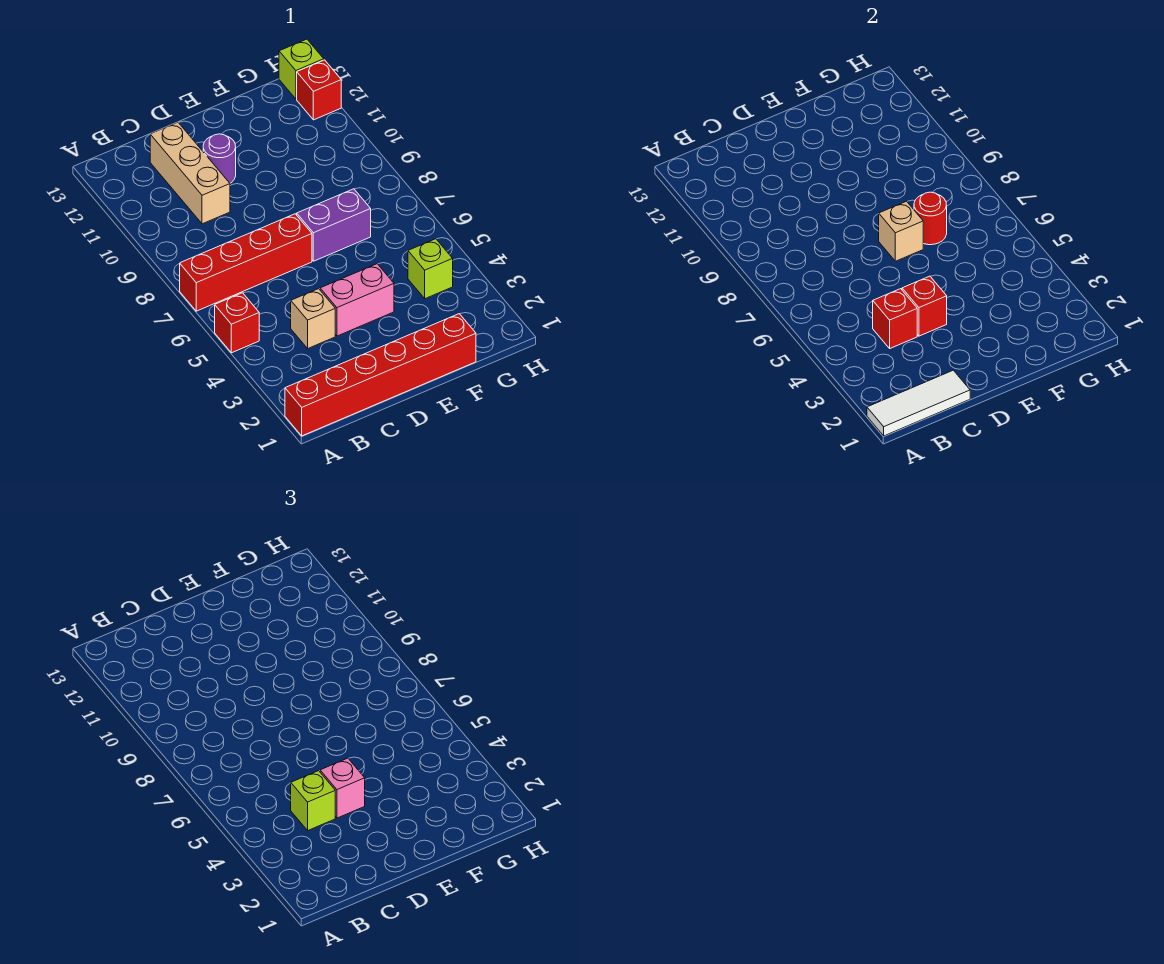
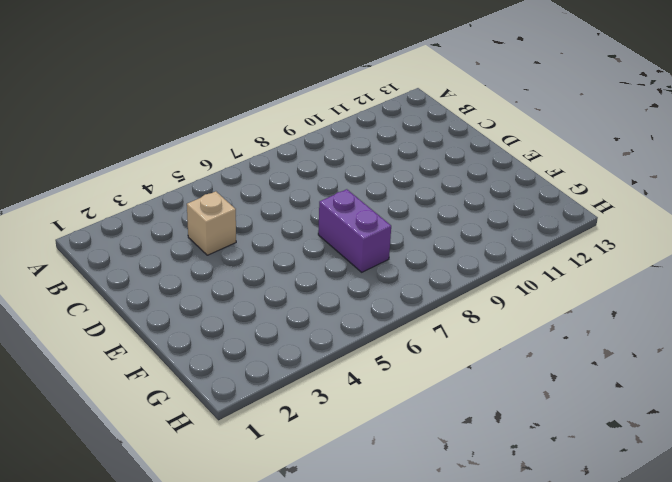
none -> red brick A1:F1 level 1
none -> red brick A5 level 1
none -> red brick A7:D7 level 1

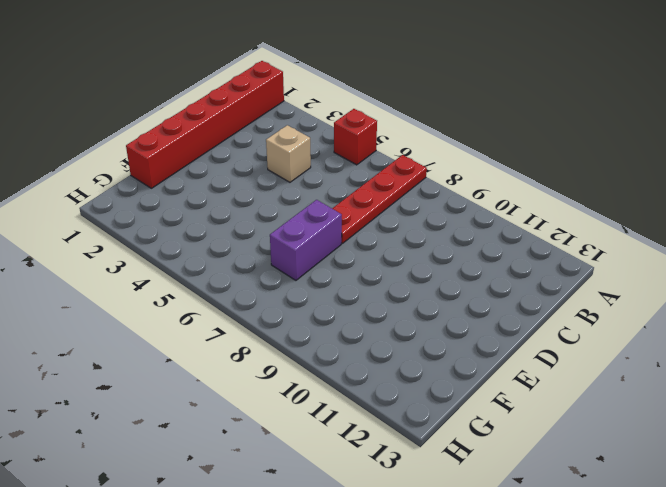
red plate A7:D7 level 1 -> red brick A7:D7 level 1
none -> tan brick C10:C12 level 1
none -> pink brick D4:E4 level 1
none -> purple round brick D11 level 1

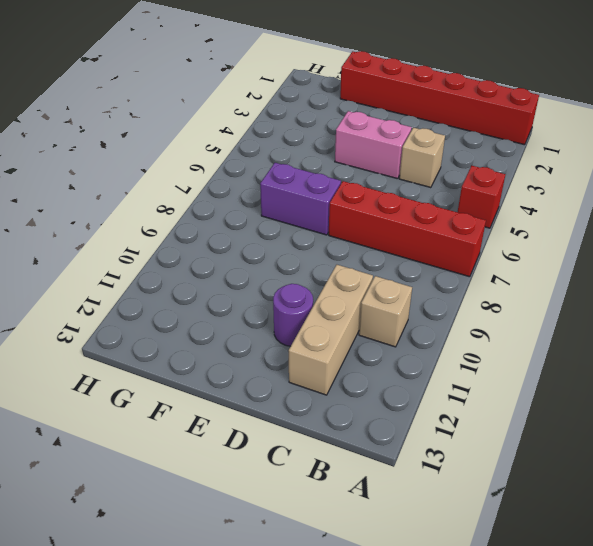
tan brick B10 level 1 -> tan brick E7 level 2
none -> lime brick G4 level 1
none -> red brick H12 level 1
none -> lime brick H13 level 1

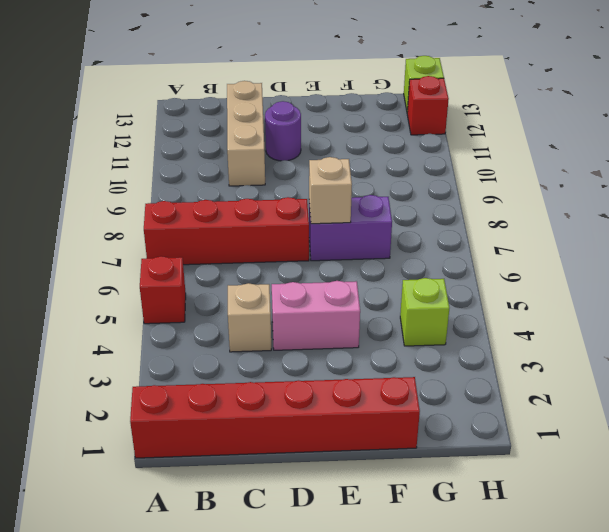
none -> white tile A1:C1 level 2
none -> red brick C4 level 2
none -> red brick D4 level 2

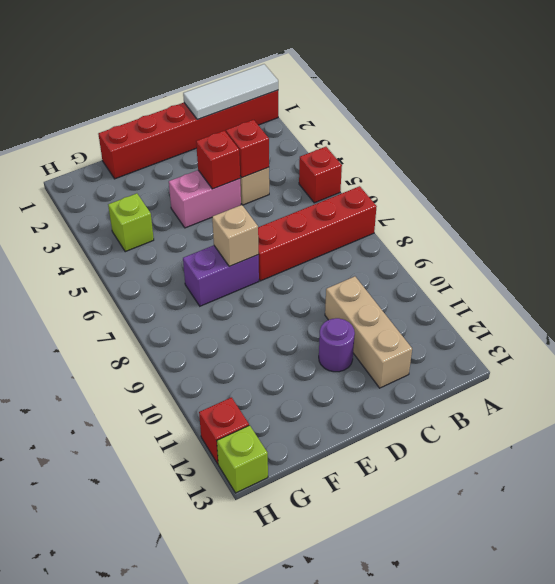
none -> red round brick F7 level 2
none -> lime brick C4 level 3
none -> pink brick D4 level 3

